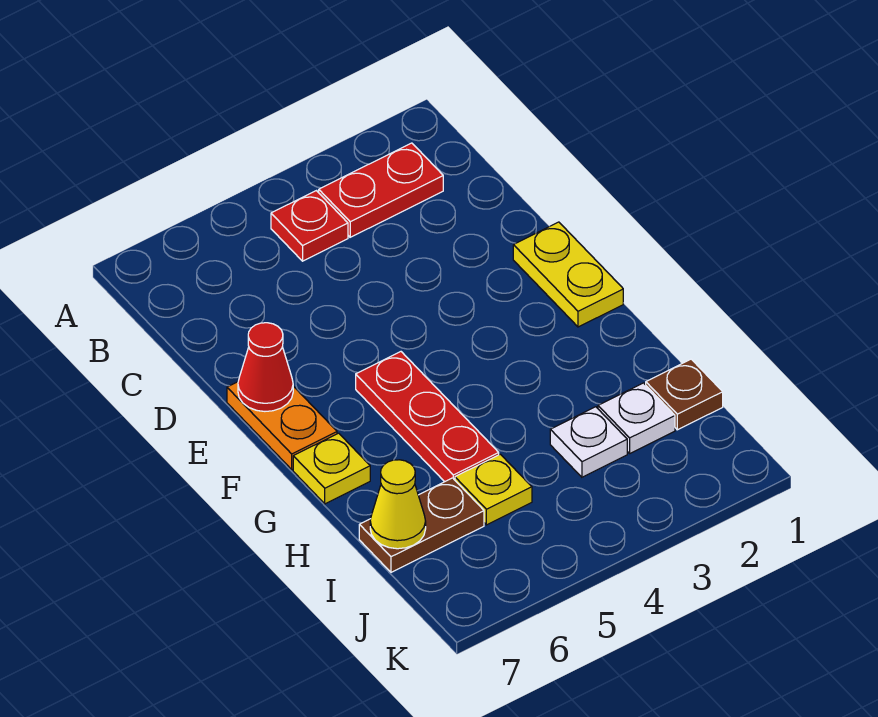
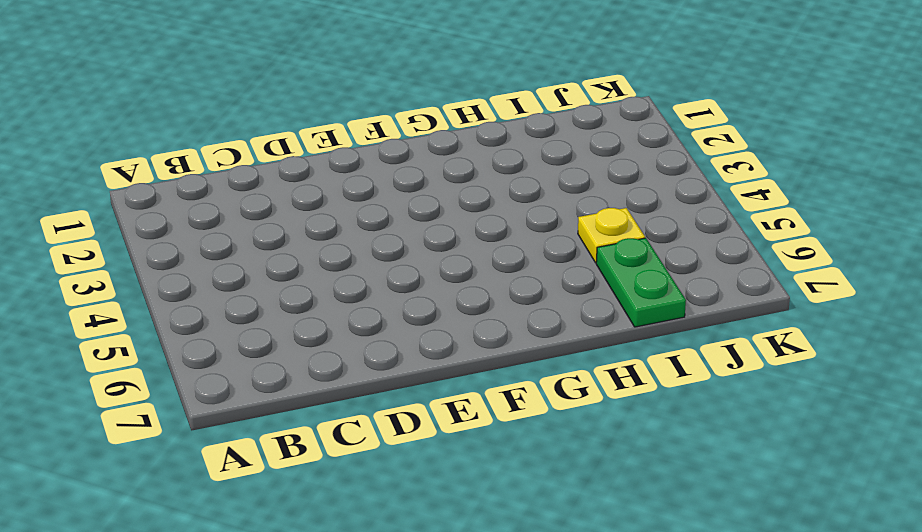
green plate I6:I7 level 1 -> brown plate I6:I7 level 1
none -> red plate B2:B3 level 1
none -> red plate B4 level 1
none -> yellow plate E1:F1 level 1

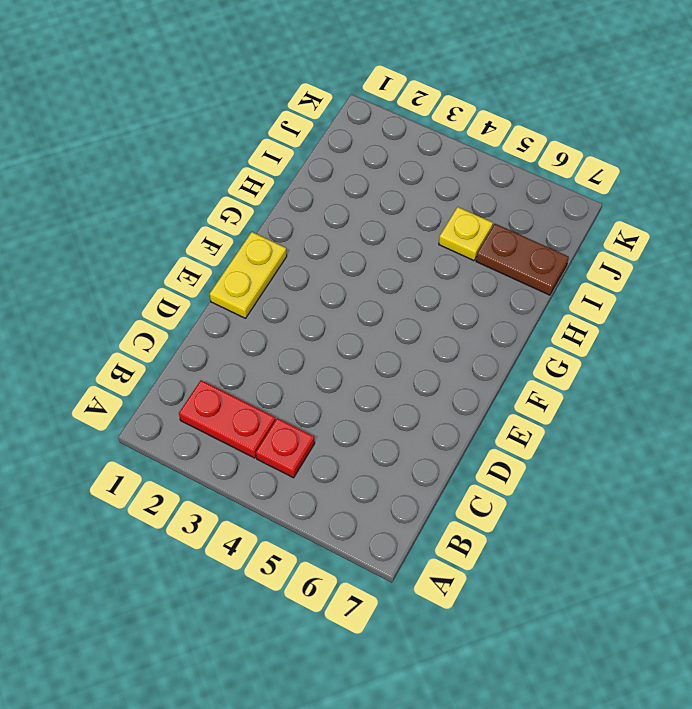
none -> orange plate E7:F7 level 1
none -> red plate F5:H5 level 1
none -> yellow plate G7 level 1

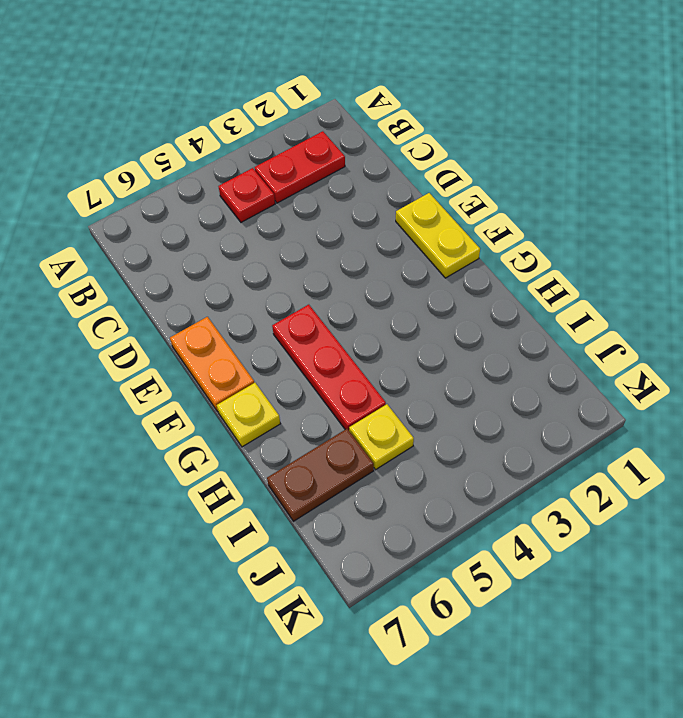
none -> brown plate I1 level 1
none -> white plate I2 level 1
none -> white plate I3 level 1

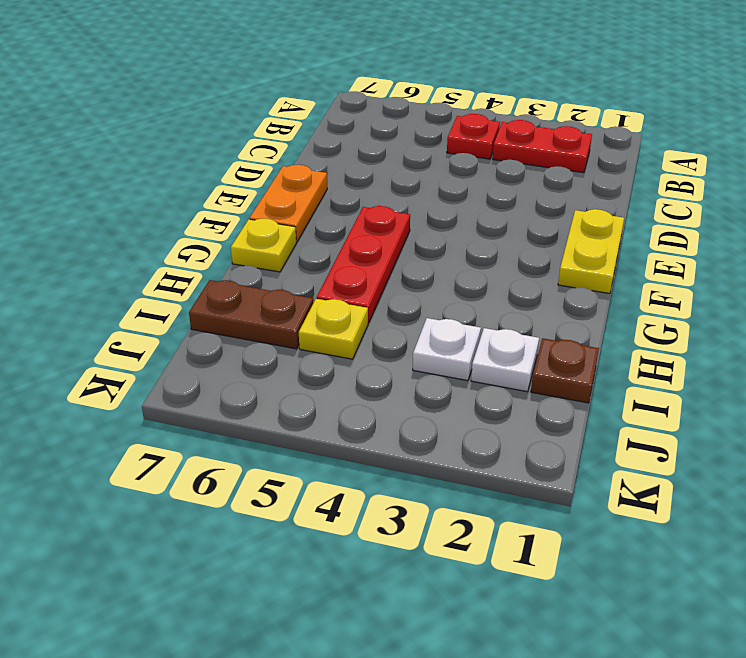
none -> red cone E7 level 2
none -> yellow cone I7 level 2

